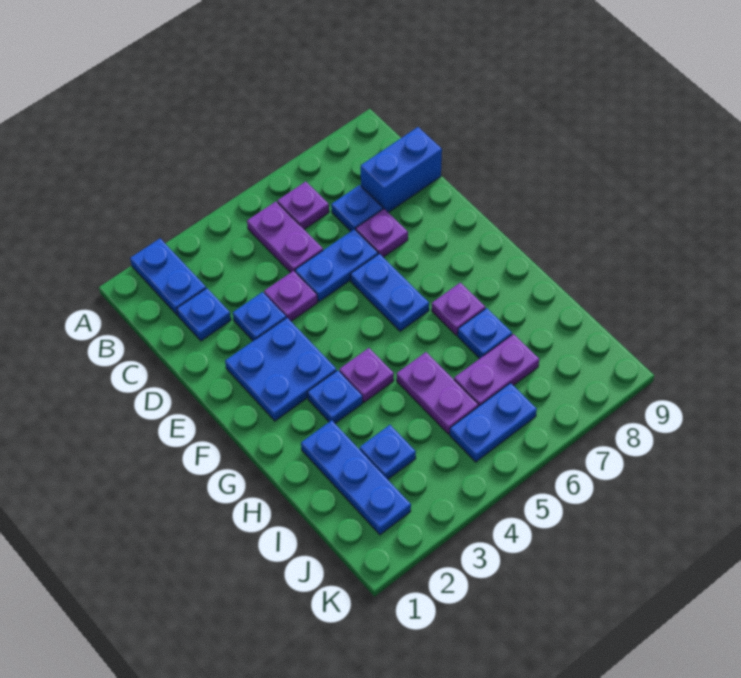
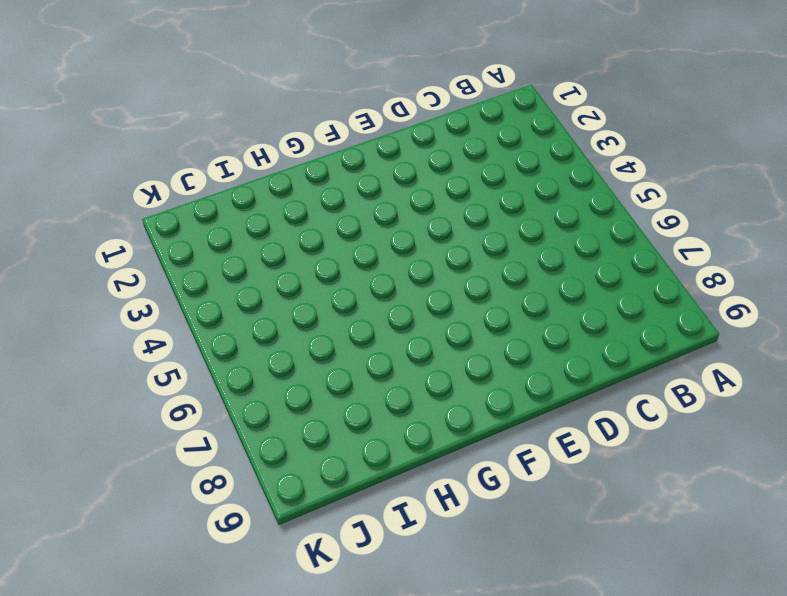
none -> blue plate A2:B2 level 1
none -> purple plate B5:C5 level 1
none -> purple plate B6 level 1

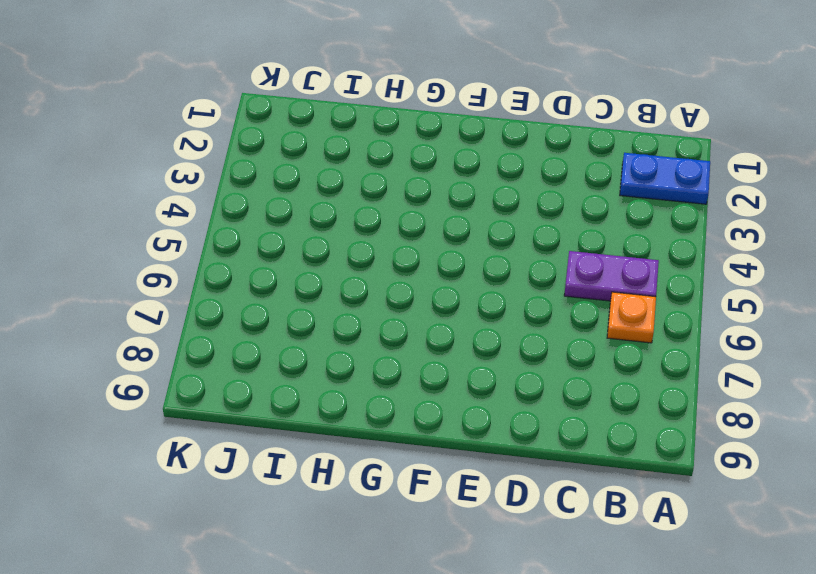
orange plate B6 level 1 -> purple plate B6 level 1
none -> blue plate C2 level 1
none -> blue plate C7 level 1
none -> blue brick C8:C9 level 1

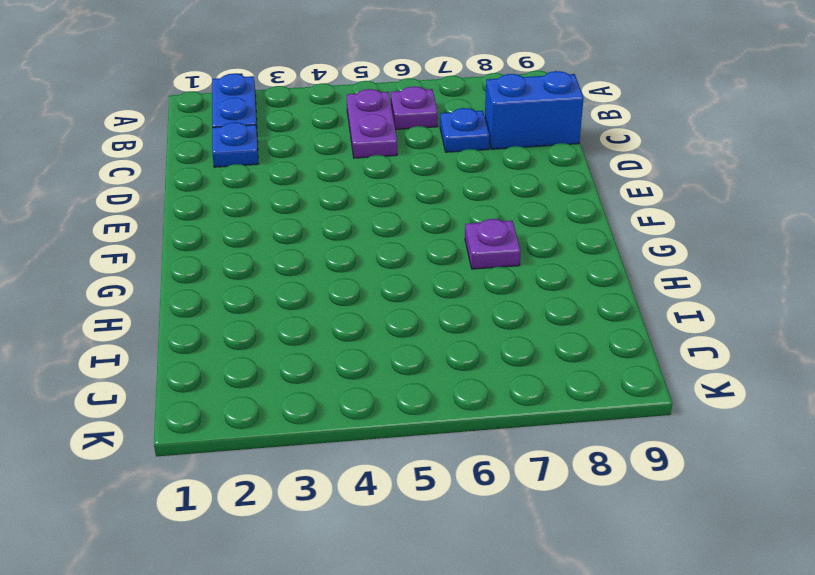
none -> blue plate D3 level 1
none -> purple plate D4 level 1
none -> blue plate D5:D6 level 1

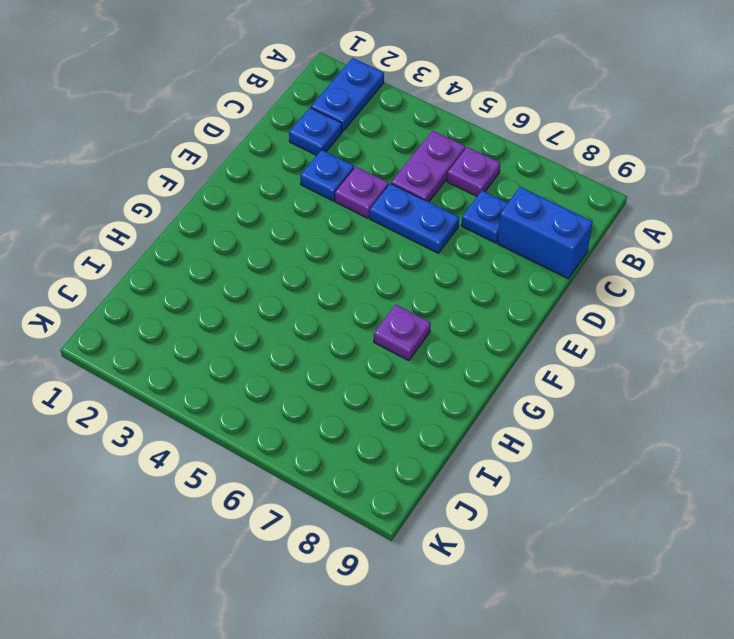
none -> purple plate D7 level 1
none -> blue plate E2:F3 level 1
none -> blue plate E6:F6 level 1

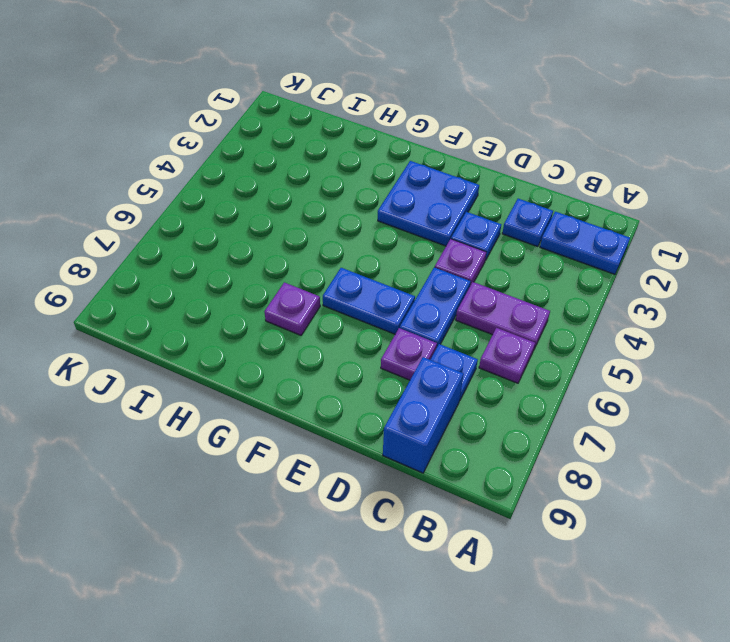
none -> blue plate G3 level 1
none -> purple plate G4 level 1
none -> blue plate H2:J2 level 1

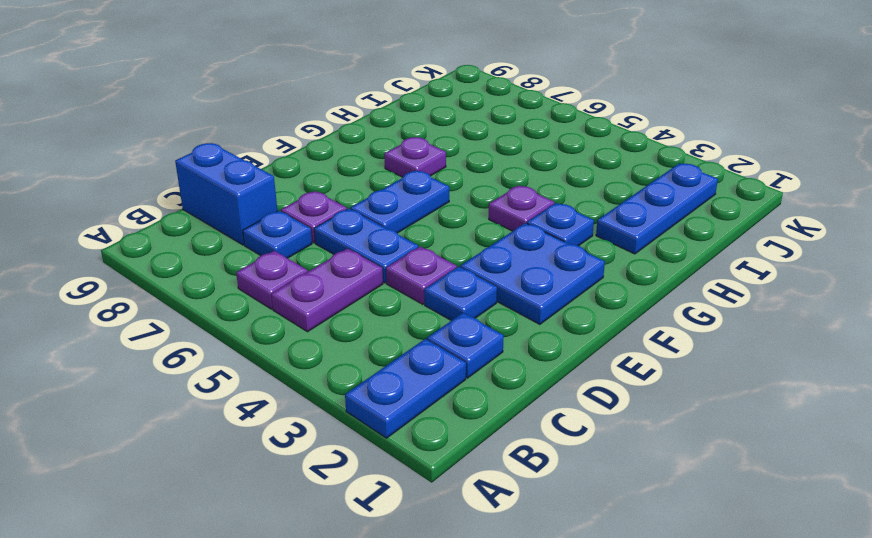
none -> purple plate H5:I5 level 1
none -> blue plate H7 level 1
none -> blue plate I3 level 1

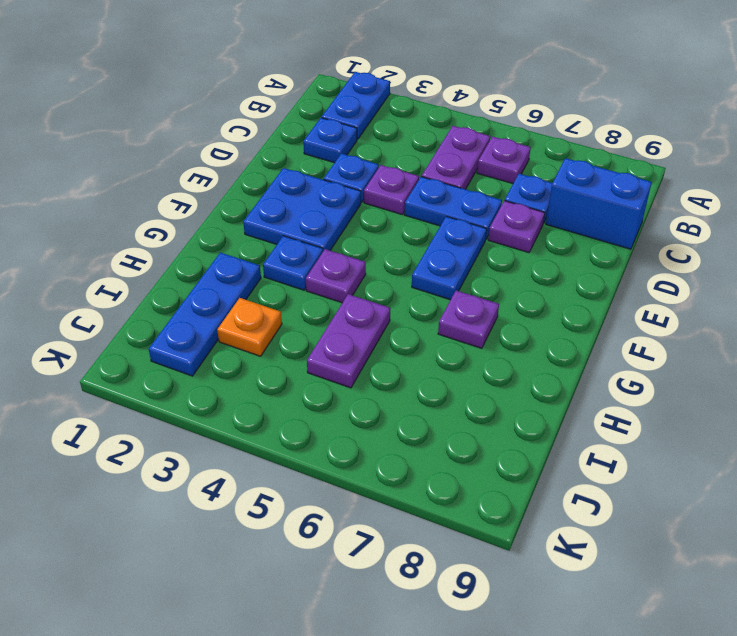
orange plate I3 level 1 -> blue plate I3 level 1
none -> blue plate H7 level 1
none -> purple plate I6:I7 level 1
none -> blue plate J5:J6 level 1

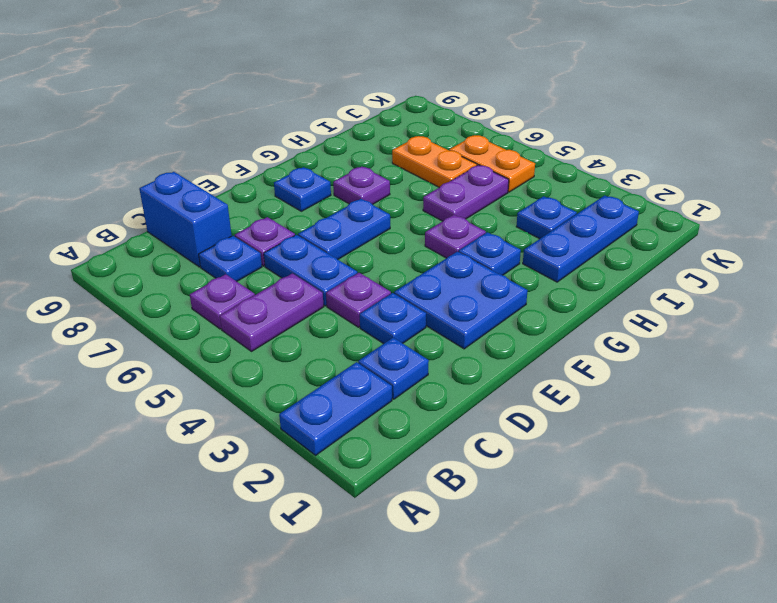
blue plate F8 level 1 -> blue plate H7 level 1
orange plate I6:I7 level 1 -> purple plate I6:I7 level 1
orange plate J5:J6 level 1 -> blue plate J5:J6 level 1

